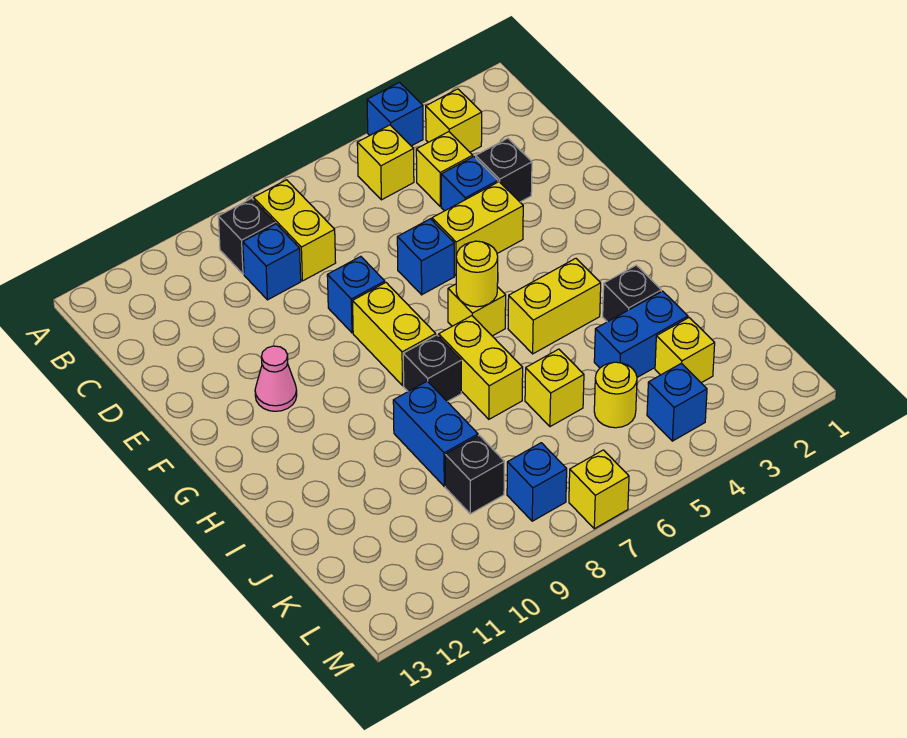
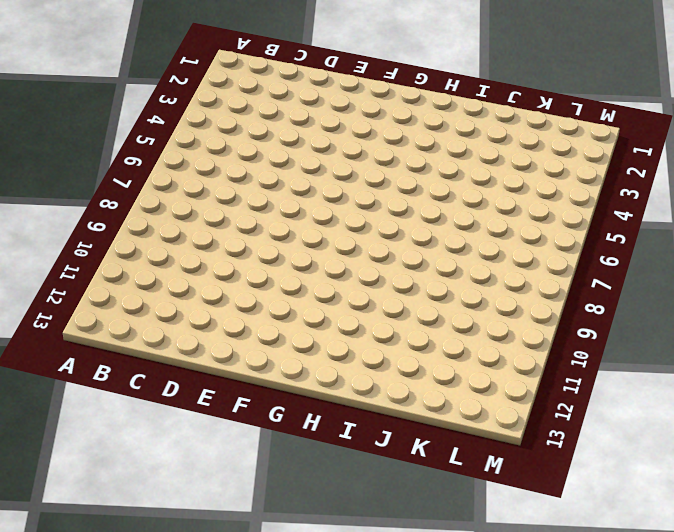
none -> blue brick A4 level 1
none -> yellow brick B3 level 1
none -> yellow brick B5 level 1

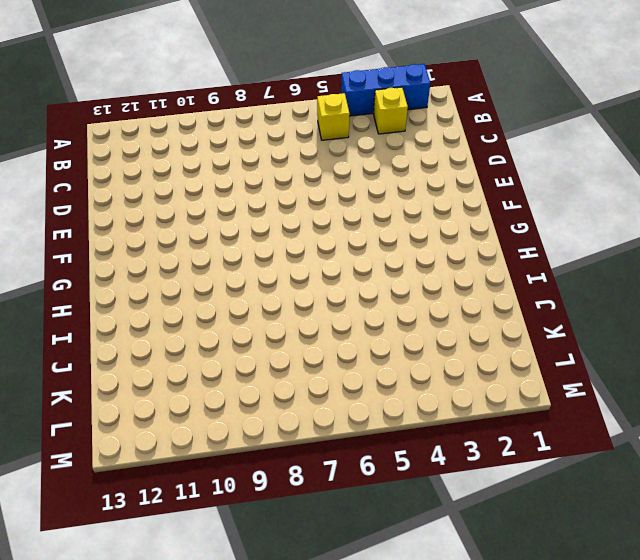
blue brick A2:A4 level 1 -> blue brick A4 level 1
none -> yellow brick B8:C8 level 1
none -> black brick B9 level 1
none -> yellow brick C4 level 1

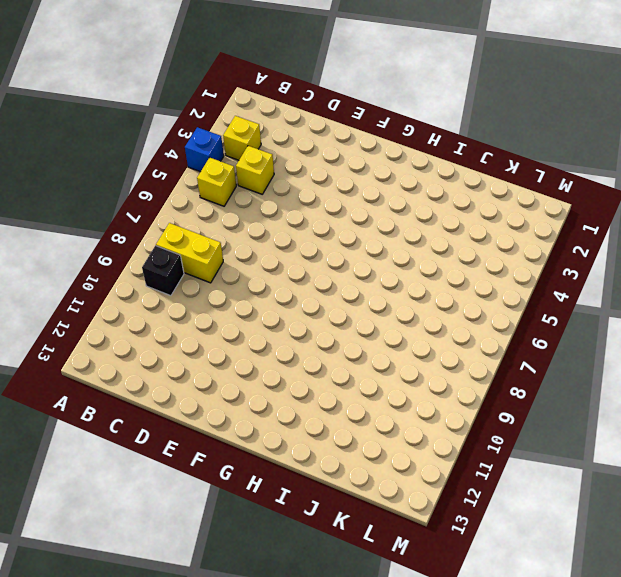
none -> blue brick C9 level 1
none -> black brick D3 level 1
none -> blue brick D4 level 1

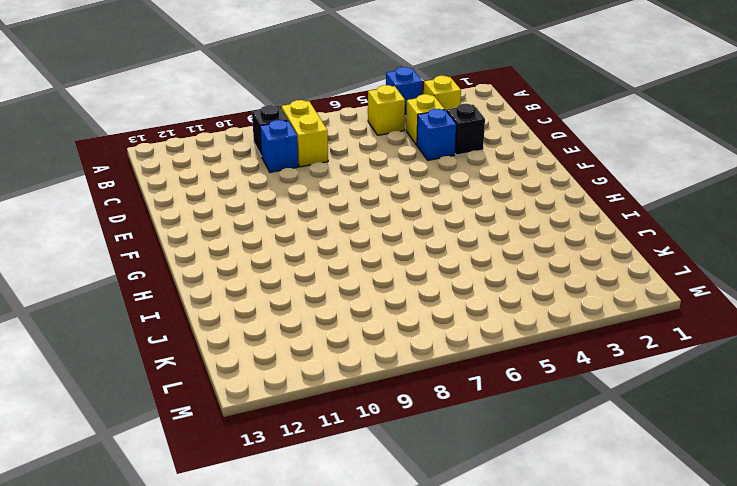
none -> yellow brick E4:E5 level 1
none -> blue brick E6 level 1
none -> blue brick E8 level 1

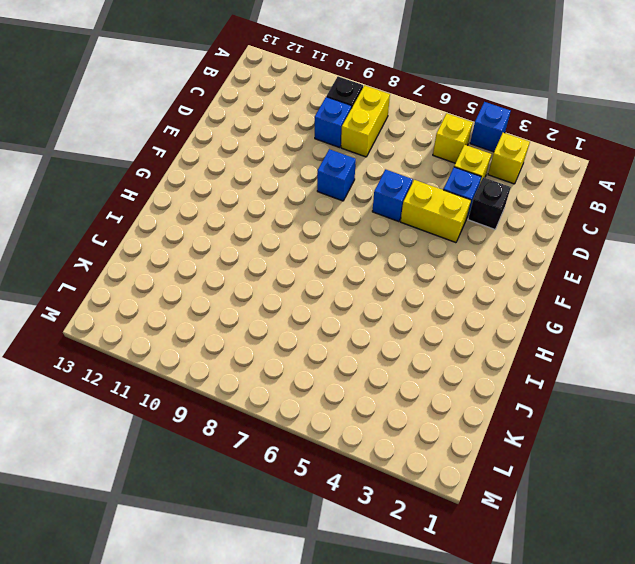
none -> yellow brick F8:G8 level 1
none -> pink cone F11 level 1
none -> yellow brick G6 level 1

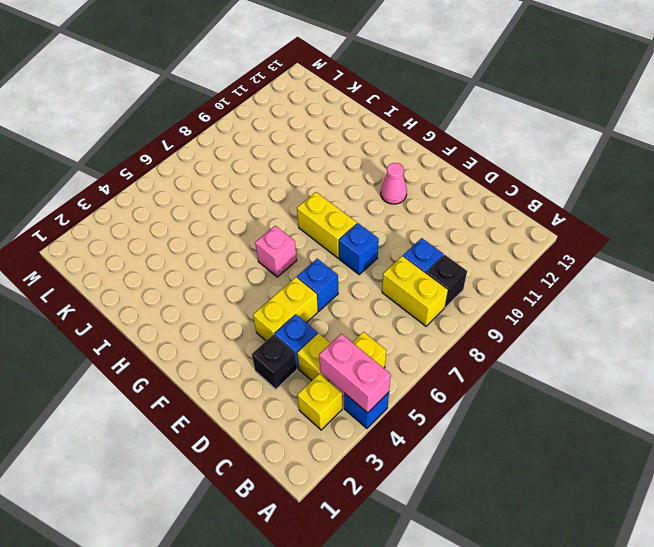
pink brick A4:B4 level 2 -> none
pink brick G6 level 1 -> yellow brick G6 level 1
none -> yellow brick H4:H5 level 1
none -> yellow brick H7:I7 level 1
none -> black brick H8 level 1

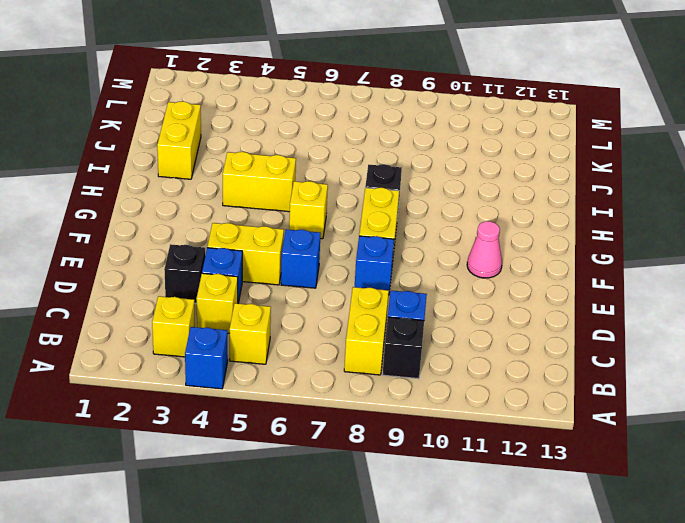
yellow brick I2:J2 level 1 -> yellow brick H7:I7 level 1
none -> black brick I3 level 1
none -> blue brick I9:J9 level 1
none -> blue brick J3:J4 level 1

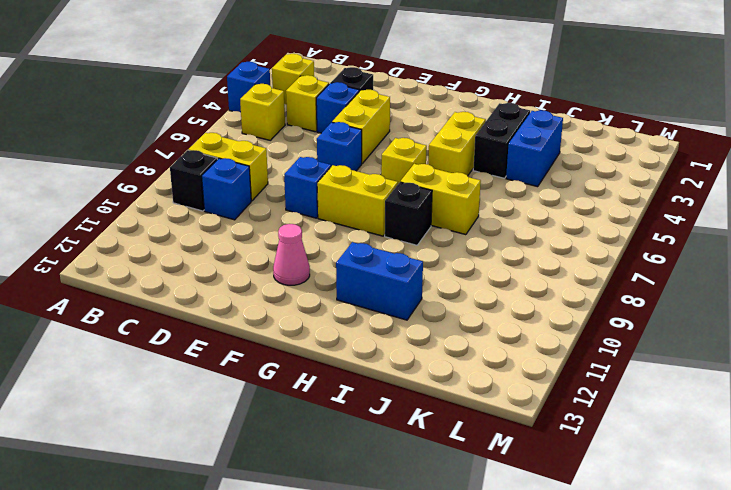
blue brick H11:I11 level 1 -> blue brick I9:J9 level 1
black brick I3:I4 level 1 -> black brick I3 level 1
none -> yellow brick J6 level 1
none -> yellow brick K3 level 1
none -> yellow round brick K5 level 1

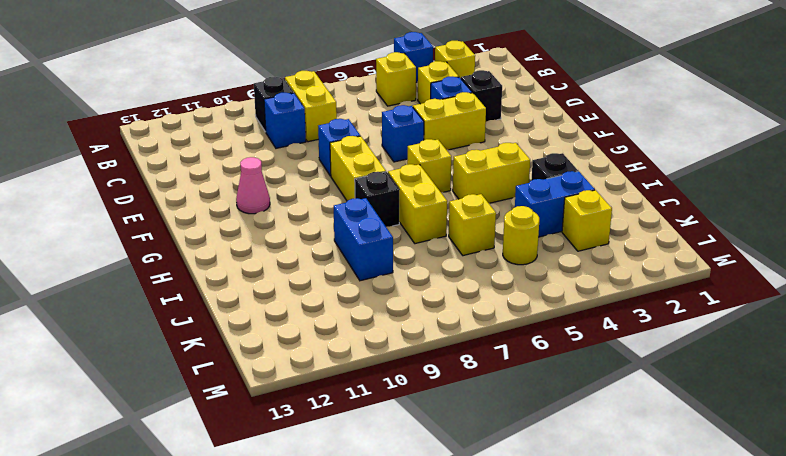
none -> black brick K9 level 1
none -> blue brick L4 level 1
none -> blue brick L8 level 1

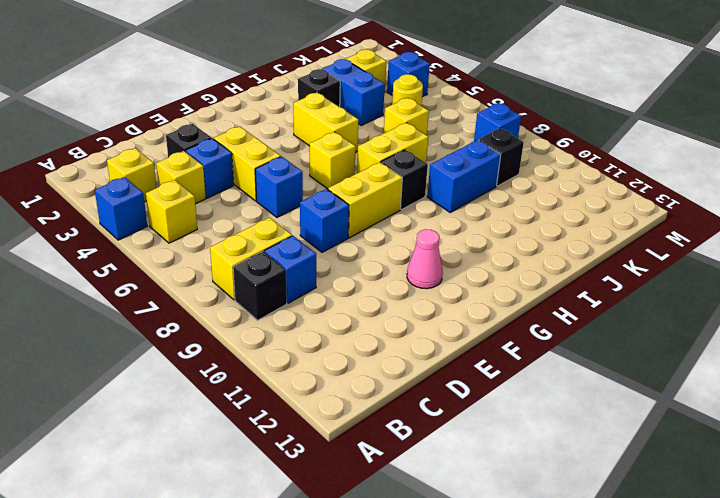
none -> yellow brick M7 level 1
none -> yellow round brick G6 level 2

